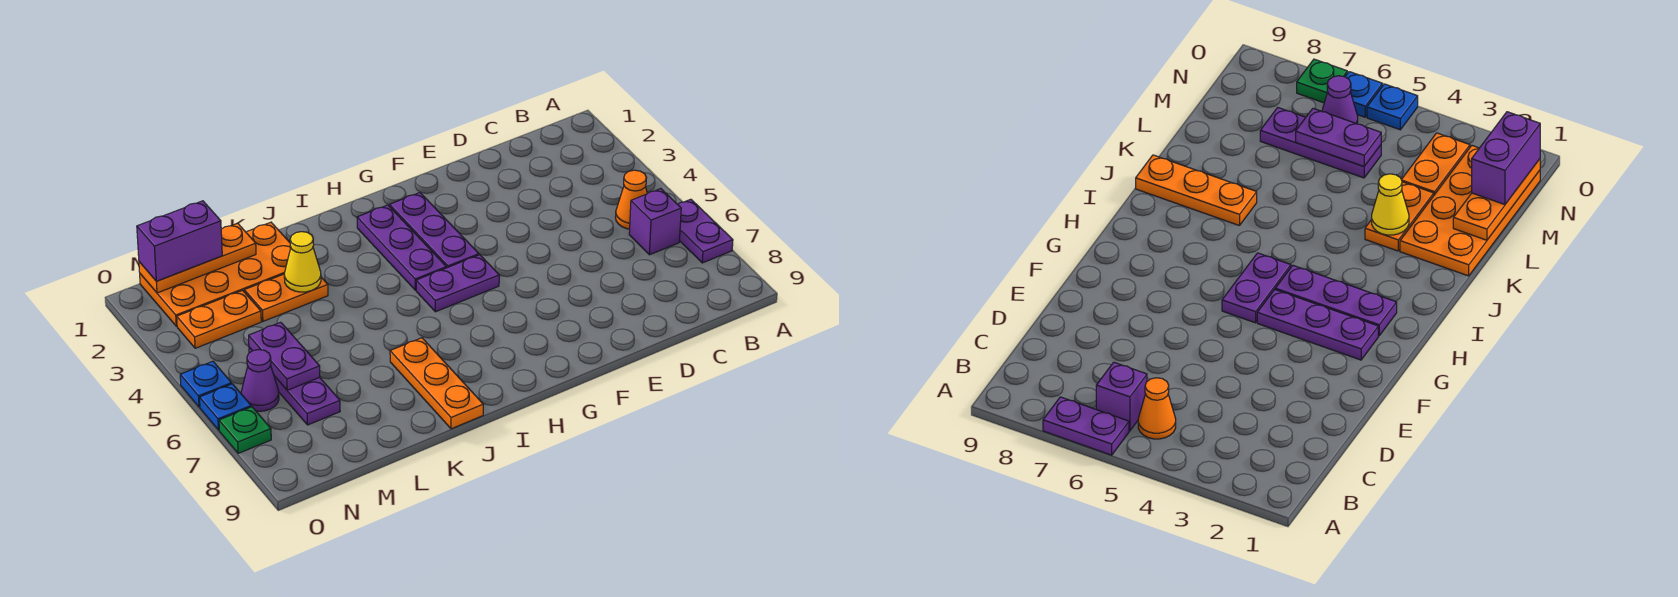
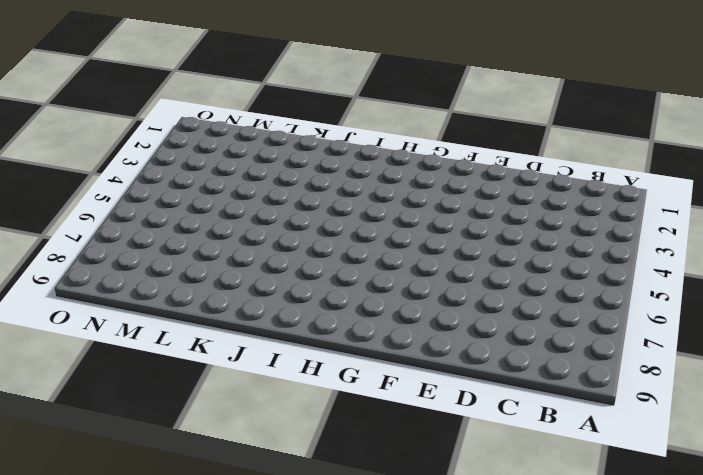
none -> purple plate A6:A7 level 1
none -> orange cone B5 level 1
none -> purple brick B6 level 1

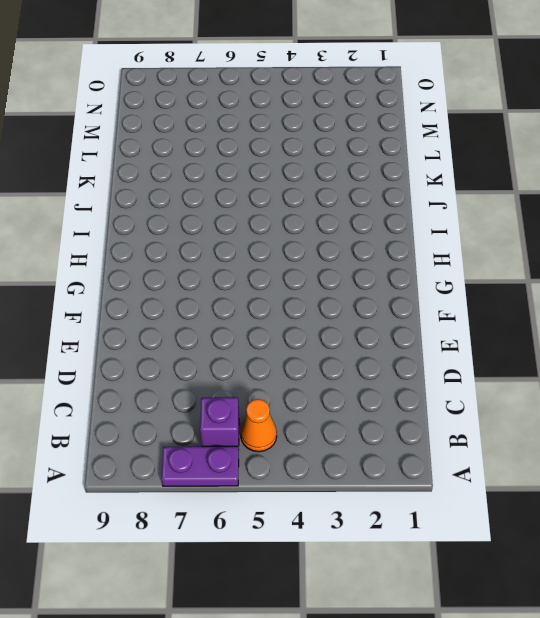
none -> purple plate G2:G4 level 1
none -> purple plate G5:H5 level 1
none -> purple plate H2:H4 level 1

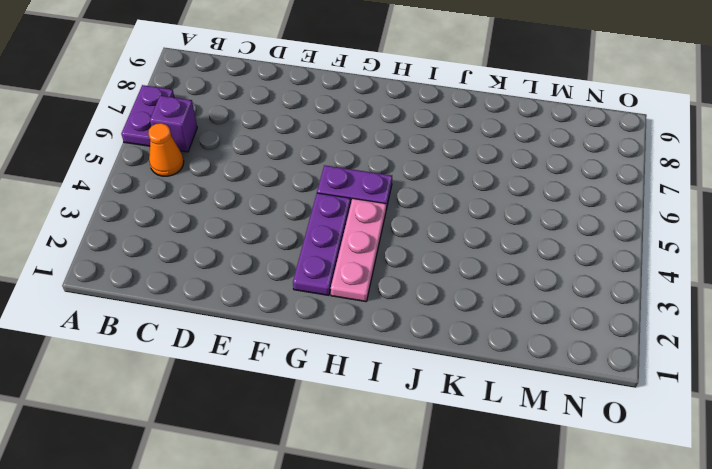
pink plate H2:H4 level 1 -> purple plate H2:H4 level 1
none -> orange plate J7:J9 level 1
none -> orange plate K1:N2 level 1
none -> orange plate K3:L3 level 1

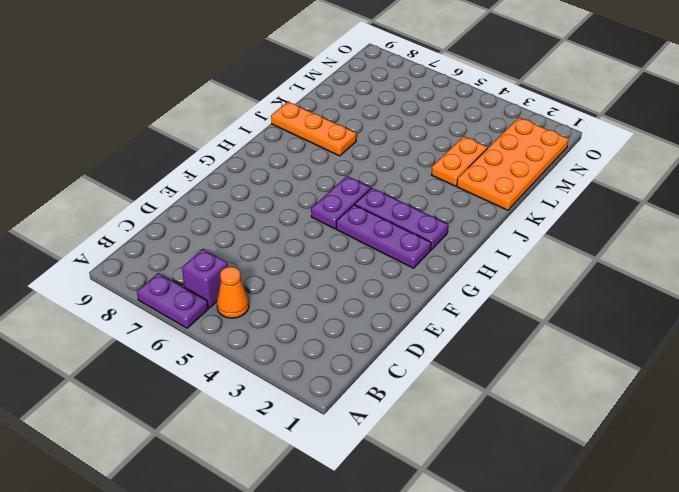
none -> orange plate M3:N3 level 1
none -> purple plate M5:M7 level 1
none -> purple cone N6 level 1

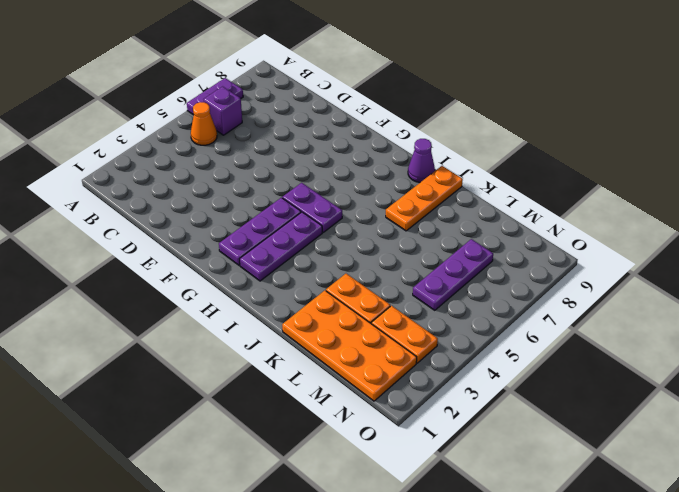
purple cone I9 level 1 -> purple cone N6 level 1
none -> blue plate O5 level 1
none -> blue plate O6 level 1
none -> green plate O7 level 1

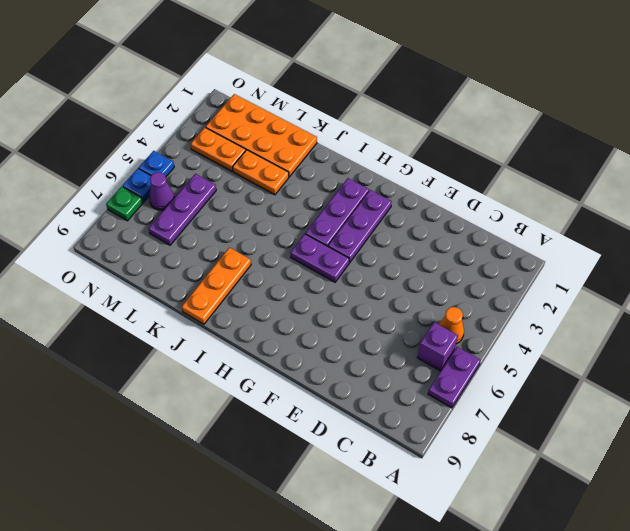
none -> yellow cone K3 level 2
none -> orange plate L1:N1 level 2
none -> purple plate M5:M6 level 2

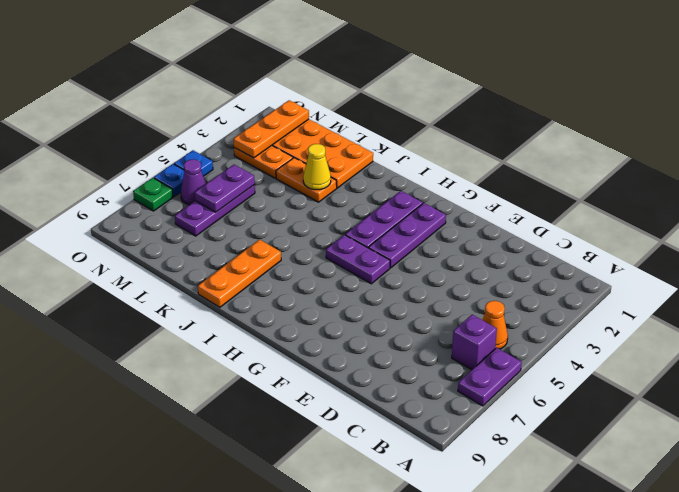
orange plate N1:N3 level 2 -> orange plate L1:N1 level 2
none -> purple brick M1:N1 level 3

